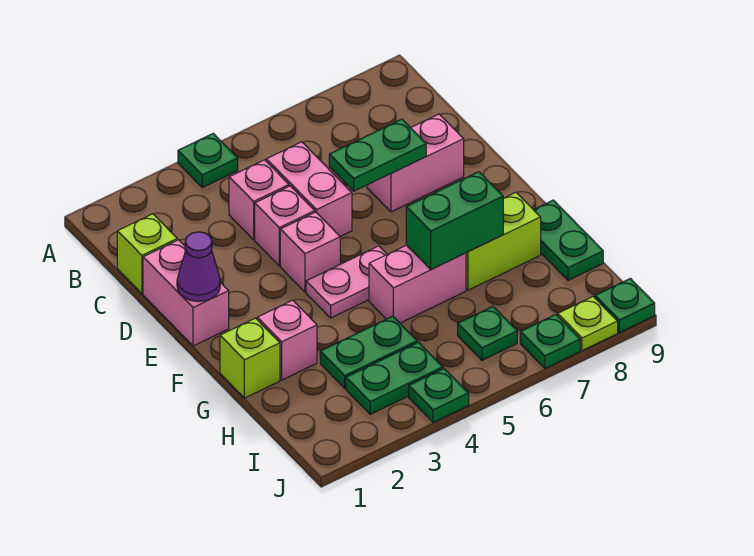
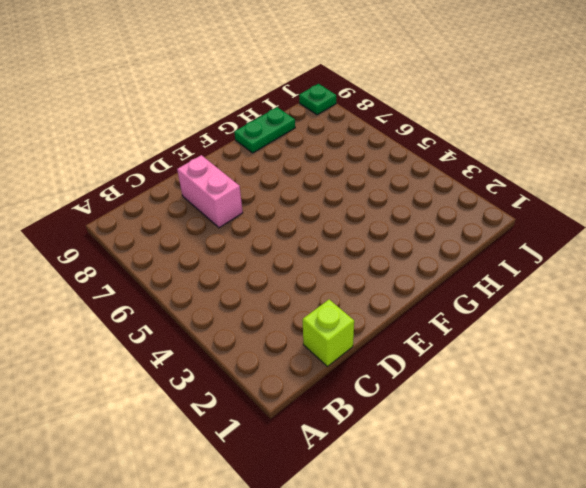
none -> green plate A4 level 1
none -> pink brick C4 level 1
none -> pink brick C5:D5 level 1

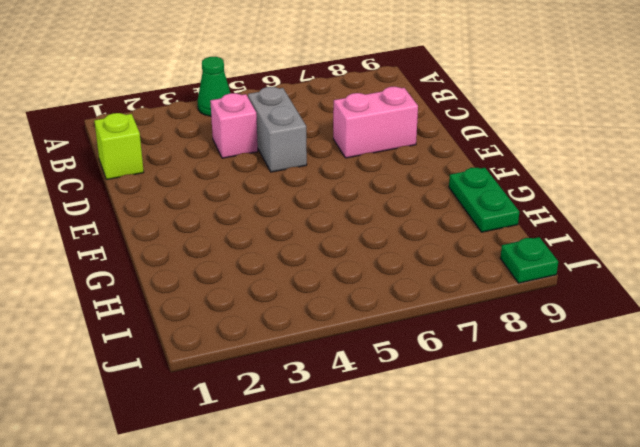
green cone A4 level 1 -> green plate A4 level 1
grey brick C5:D5 level 1 -> pink brick C5:D5 level 1
none -> pink brick D1:E1 level 1
none -> pink brick D4 level 1
none -> pink brick E4 level 1

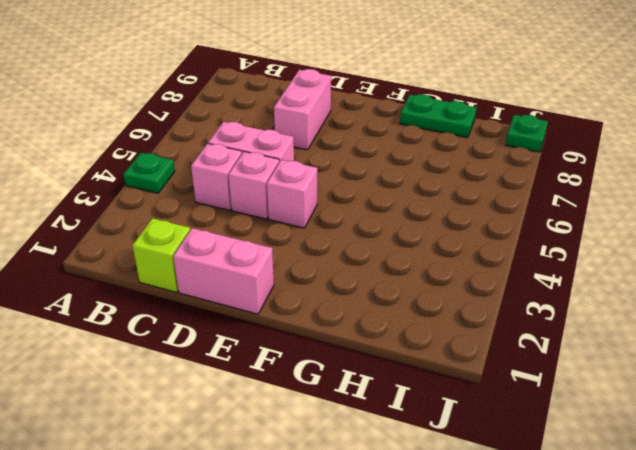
none -> pink plate F4:F5 level 1
none -> lime brick G1 level 1
none -> pink brick G2 level 1

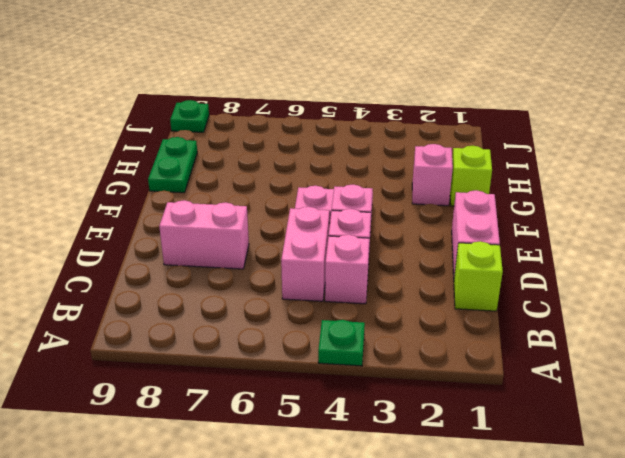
none -> pink brick G5:G6 level 1
none -> lime brick G7:G8 level 1
none -> green plate H3:H4 level 1

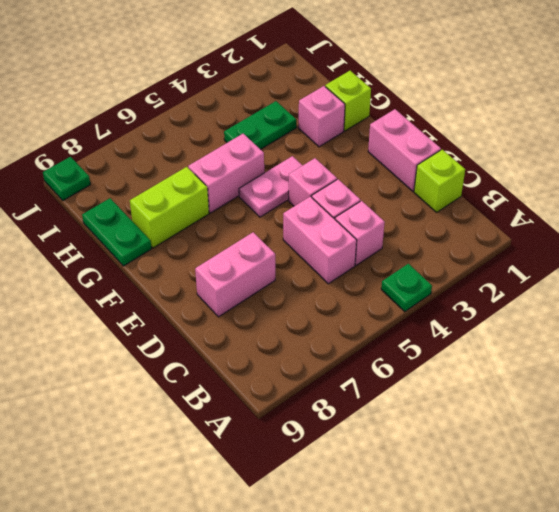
none -> green plate I3:I4 level 1
none -> green plate I6 level 1
none -> green plate J4 level 1

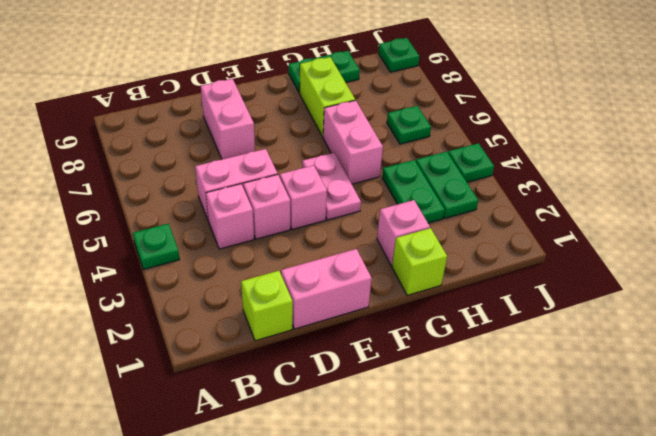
none -> green plate J7 level 1
none -> lime plate J8 level 1
none -> green plate D6:D7 level 2

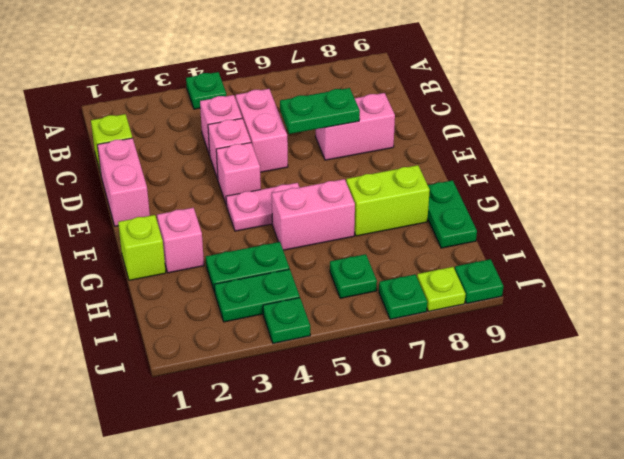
none -> purple cone E1 level 2
none -> green brick G6:G7 level 2

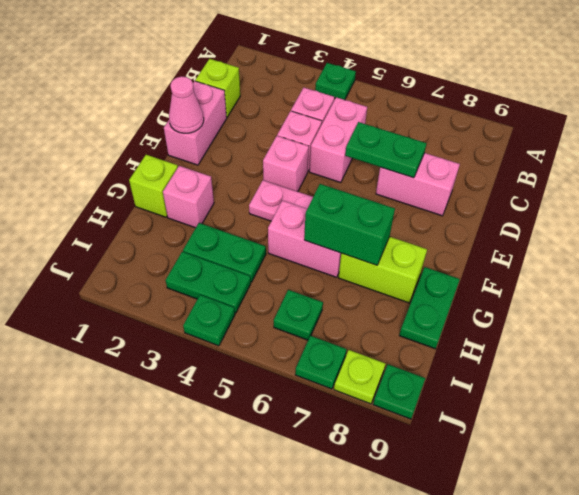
pink cone E1 level 2 -> purple cone E1 level 2

